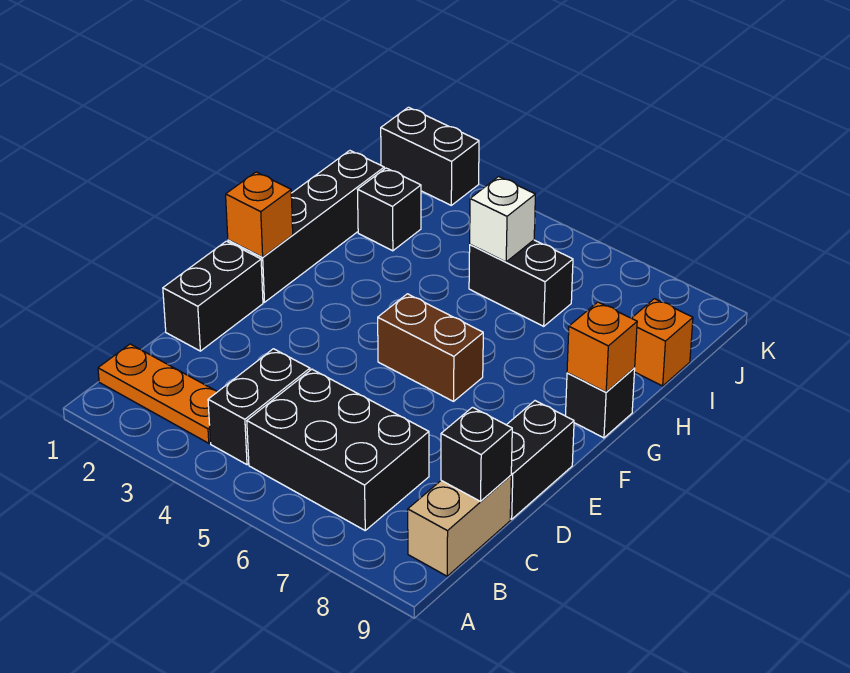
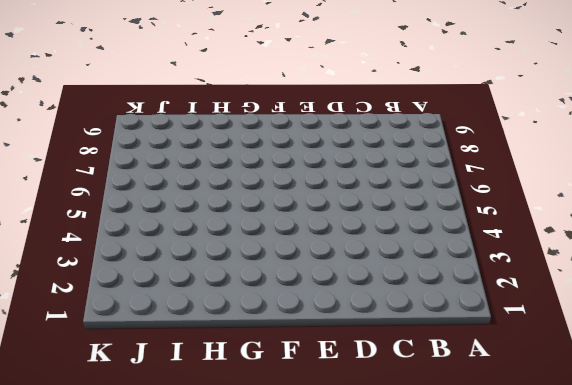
none -> orange plate B1:B3 level 1
none -> black brick B4:C4 level 1
none -> black brick B5:C7 level 1

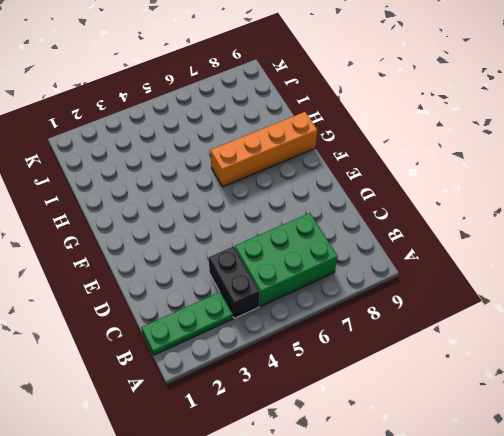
green plate B1:B3 level 1 -> orange plate B1:B3 level 1
green brick B5:C7 level 1 -> black brick B5:C7 level 1
orange brick G6:G9 level 1 -> black brick G9 level 1
none -> tan brick B9:C9 level 1
none -> black brick D1:E1 level 1
none -> black brick D9:E9 level 1

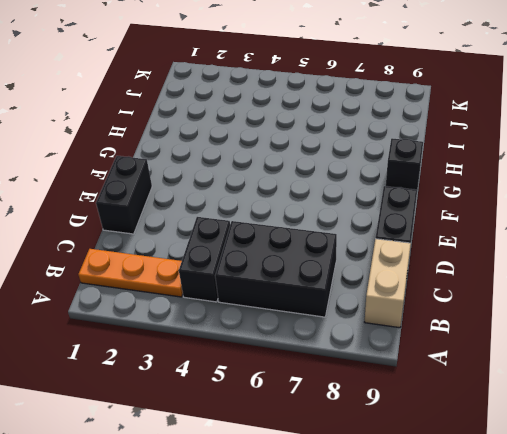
none -> black brick F1:I1 level 1
none -> brown brick F5:F6 level 1
none -> black brick I2 level 1

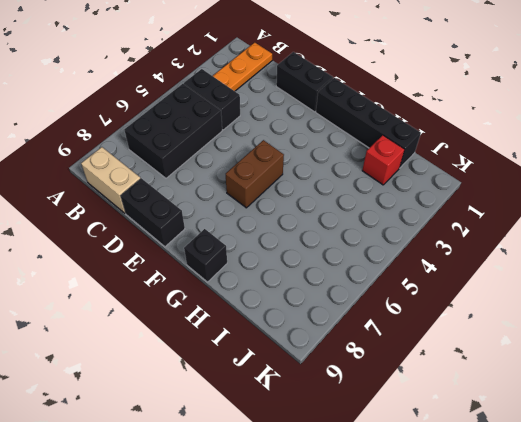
red brick I2 level 1 -> black brick I2 level 1
none -> black brick I5:I6 level 1
none -> orange brick I9 level 1
none -> black brick K1:K2 level 1

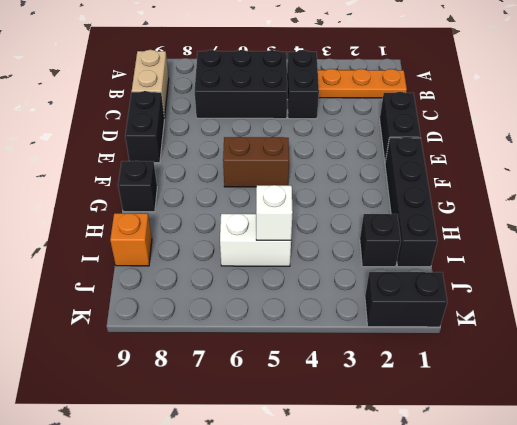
white brick I5:I6 level 1 -> black brick I5:I6 level 1
none -> black brick C9 level 2
none -> orange brick F1 level 2
none -> orange brick G9 level 2

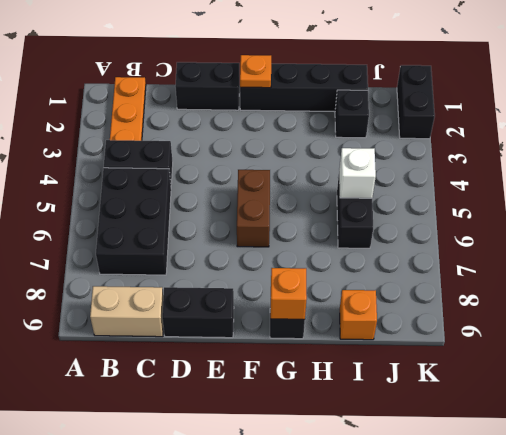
orange plate F1 level 2 -> orange brick F1 level 2
none -> black brick C9 level 2

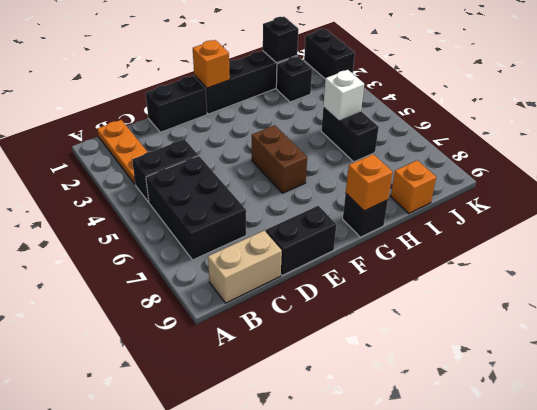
black brick I1 level 2 -> black brick C9 level 2

